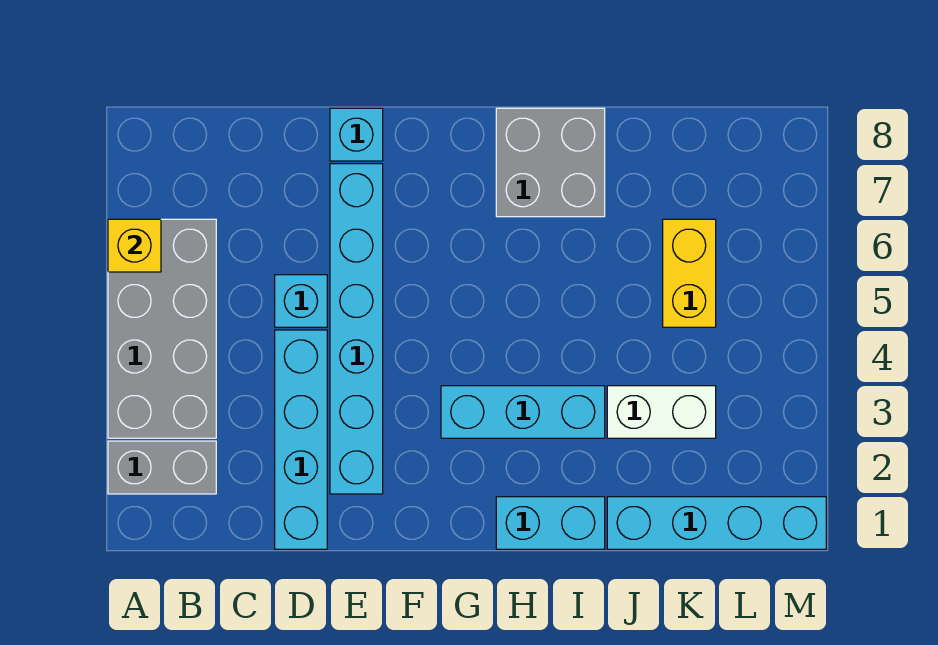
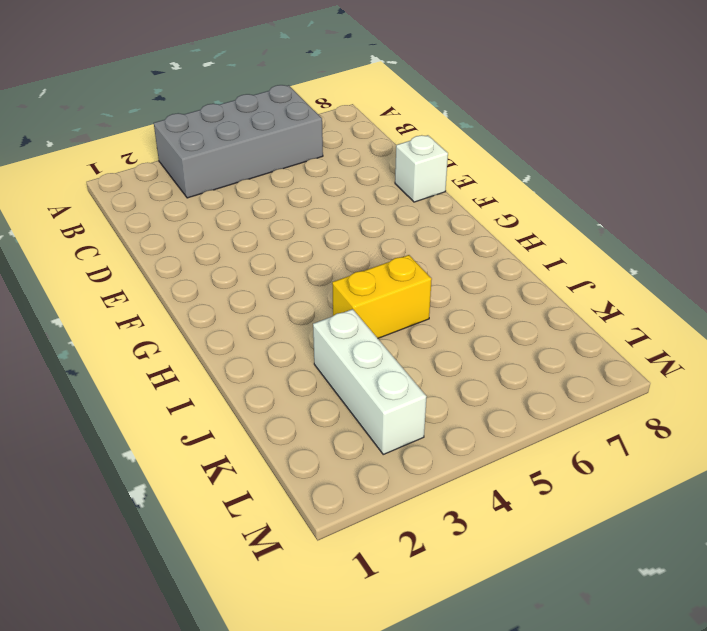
white brick E8 level 1 -> cyan brick E8 level 1
yellow brick I4:I5 level 1 -> yellow brick K5:K6 level 1
white brick J3:L3 level 1 -> white brick J3:K3 level 1
none -> grey brick A2:B2 level 1
none -> cyan brick D1:D4 level 1
none -> cyan brick D5 level 1

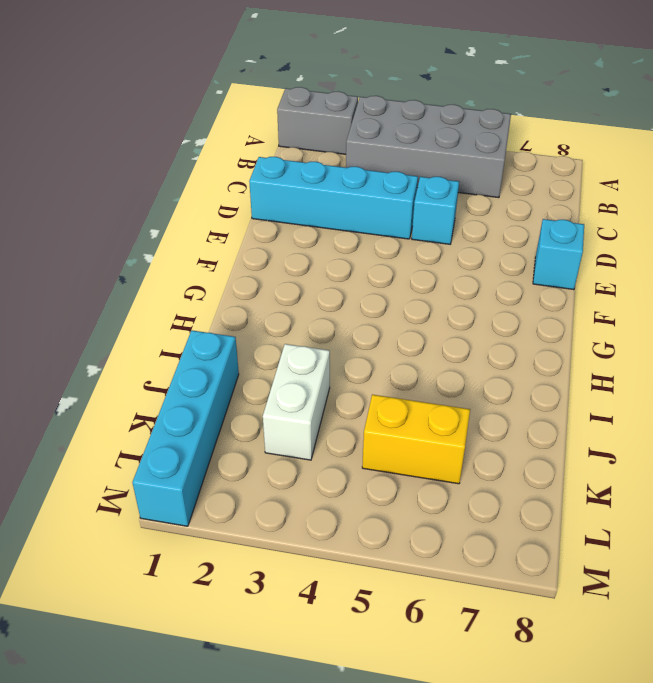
grey brick A1:A2 level 1 -> grey brick A2:B2 level 1
none -> cyan brick E2:E7 level 1
none -> cyan brick G3:I3 level 1
none -> cyan brick H1:I1 level 1

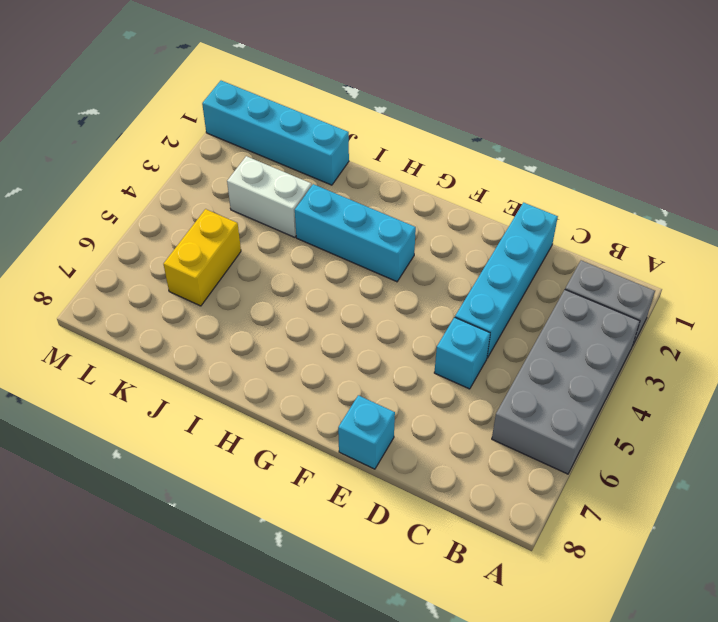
none -> cyan brick E2:E7 level 1
none -> cyan brick H1:I1 level 1
none -> grey brick H7:I8 level 1

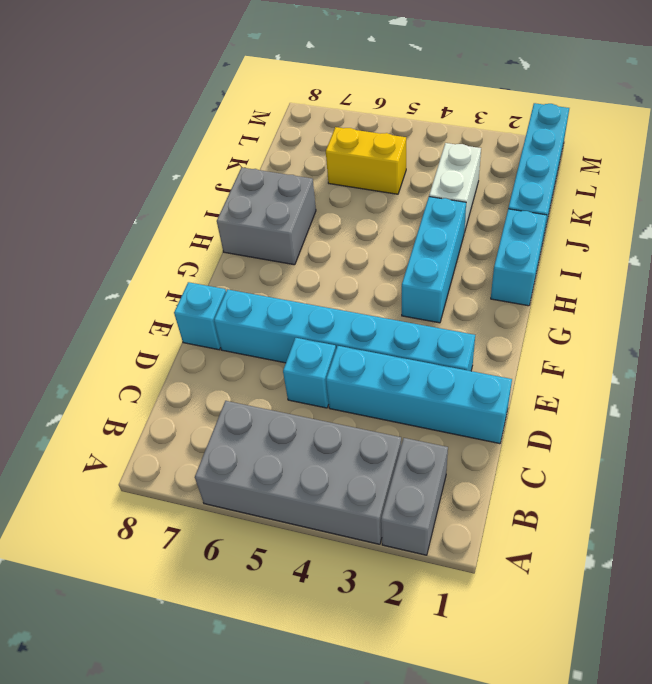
none -> yellow brick A6 level 2

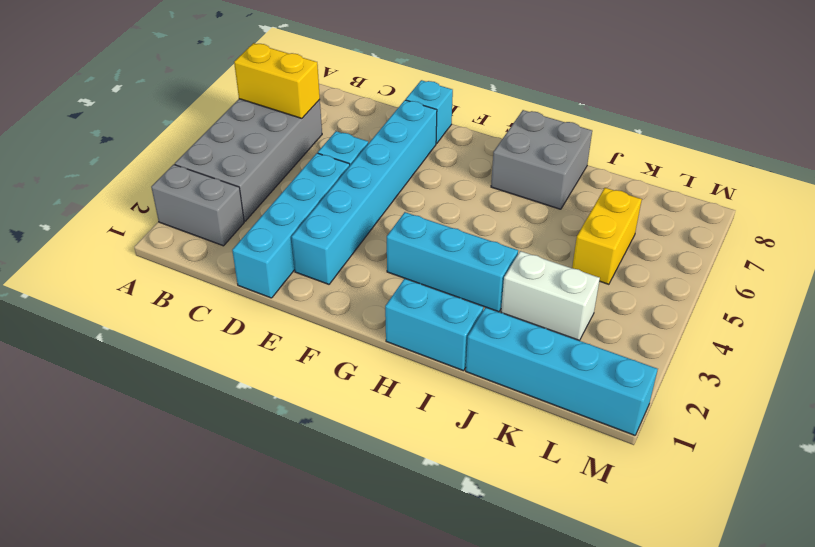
yellow brick A6:B6 level 2 -> yellow brick A6 level 2

